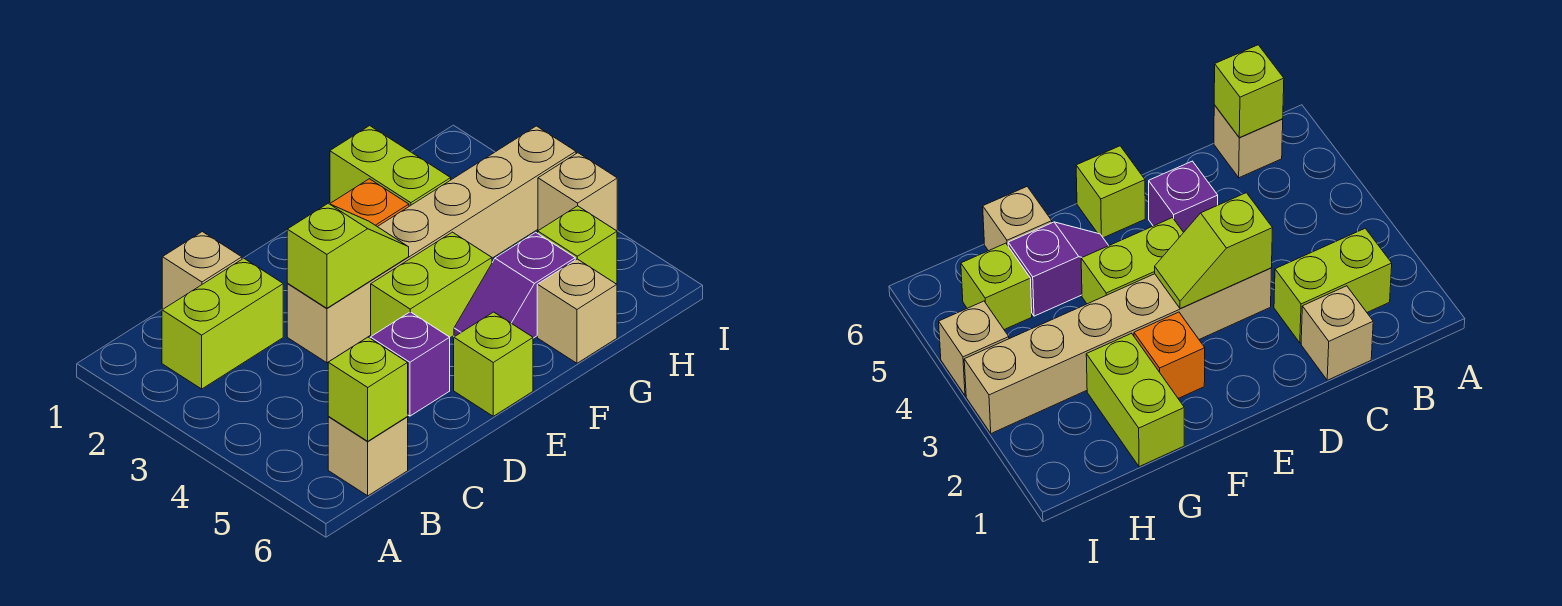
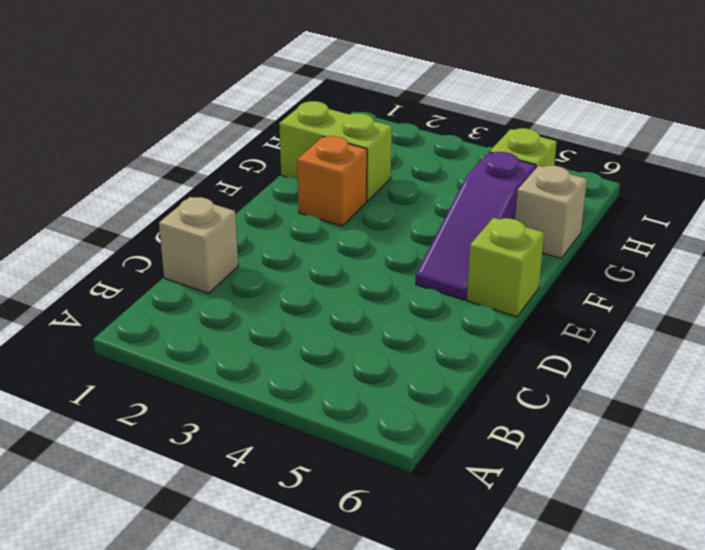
purple slope E5:G5 level 1 top G -> purple slope F5:G5 level 1 top G
none -> lime brick B2:C2 level 1
none -> tan brick B6 level 1
none -> tan brick D3:I3 level 1

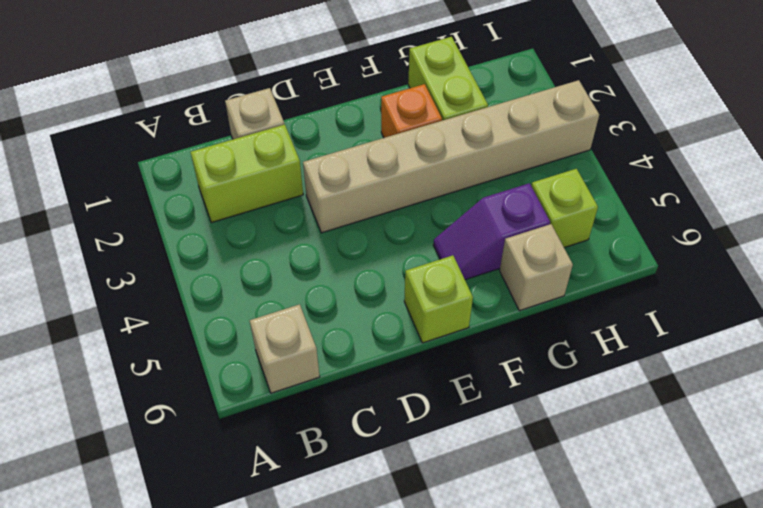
none -> purple brick D5 level 1
none -> lime brick E4:F4 level 1
none -> tan brick I4 level 1

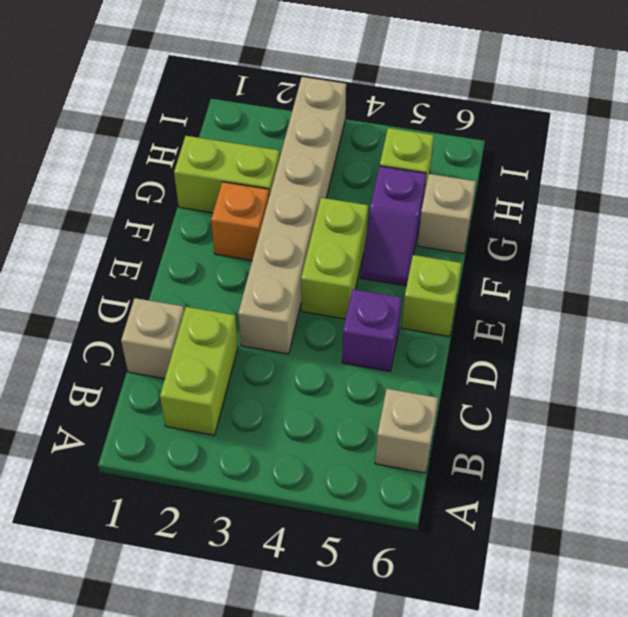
none -> tan brick I4 level 1
none -> lime brick B6 level 2
none -> lime slope D3:E3 level 2 top D

